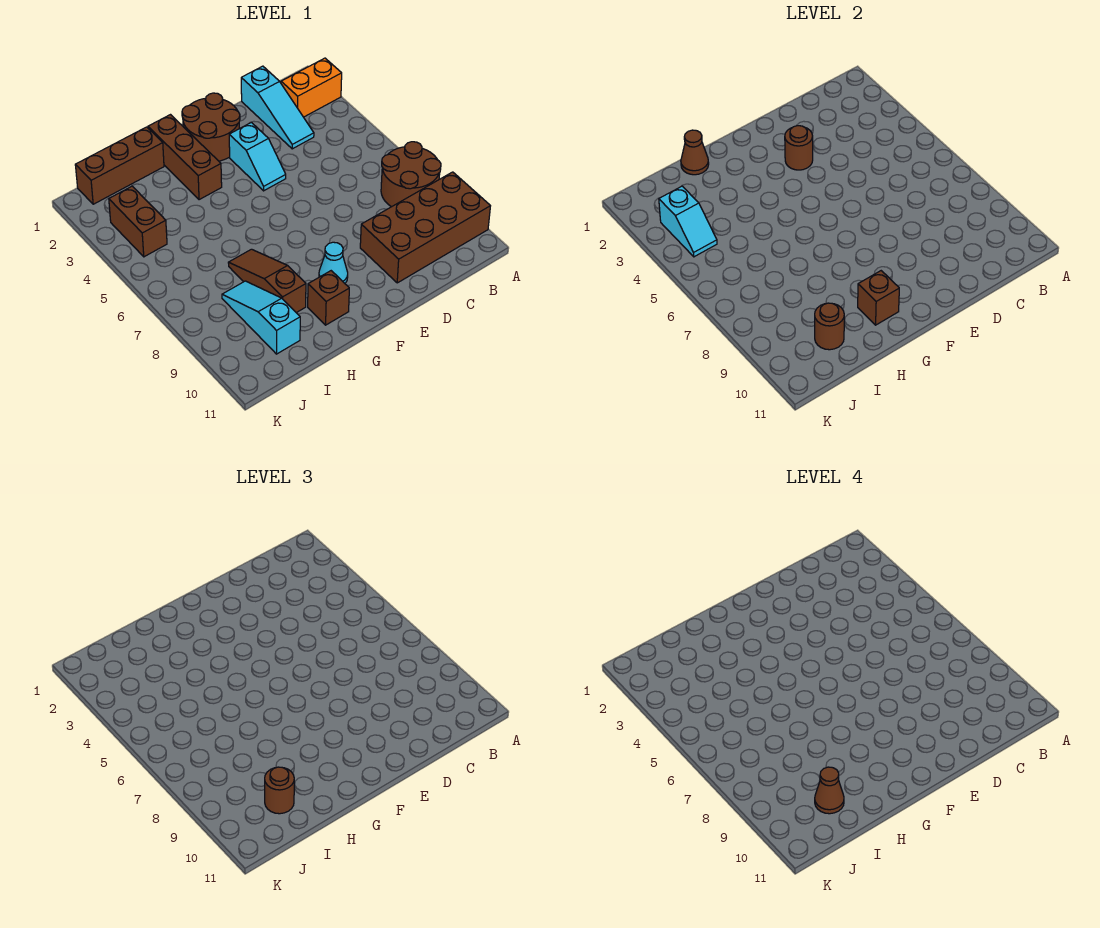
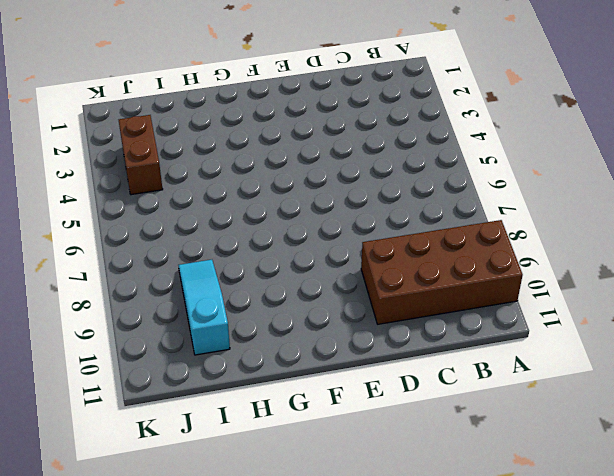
none -> orange brick A2:B2 level 1
none -> brown round brick A7:B8 level 1
none -> cyan slope C1:C3 level 1 top 1

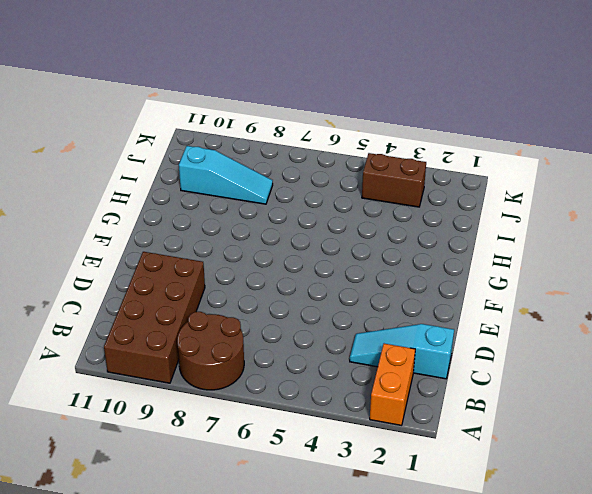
none -> brown round brick E1:F2 level 1
none -> cyan slope E3:E4 level 1 top 3
none -> cyan cone F9 level 1

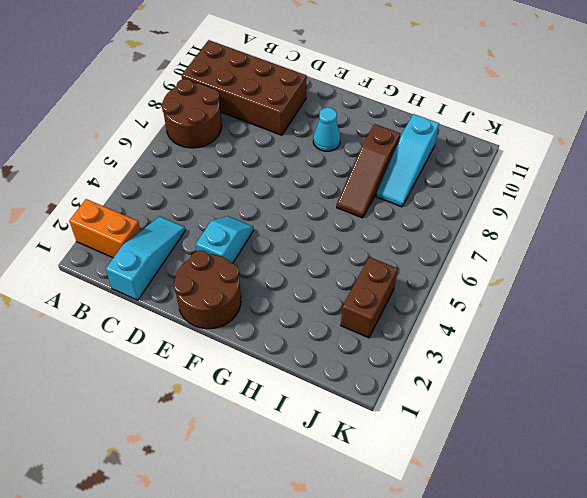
none -> brown brick G1:G3 level 1
none -> brown brick G10 level 1
none -> brown brick H1:J1 level 1

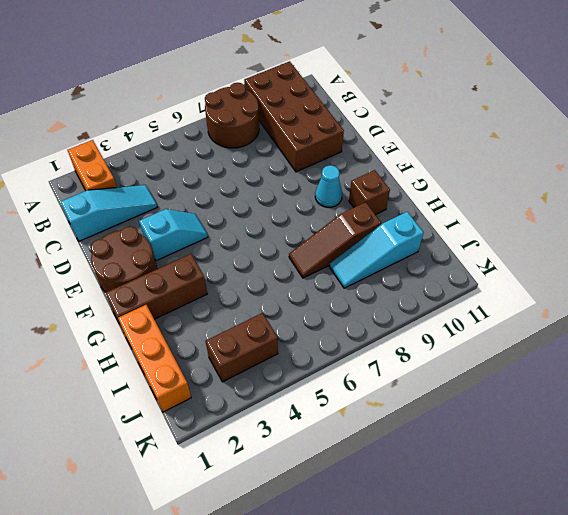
orange brick H1:J1 level 1 -> brown brick H1:J1 level 1
none -> brown round brick E3 level 2
none -> brown brick G10 level 2
none -> brown cone H1 level 2

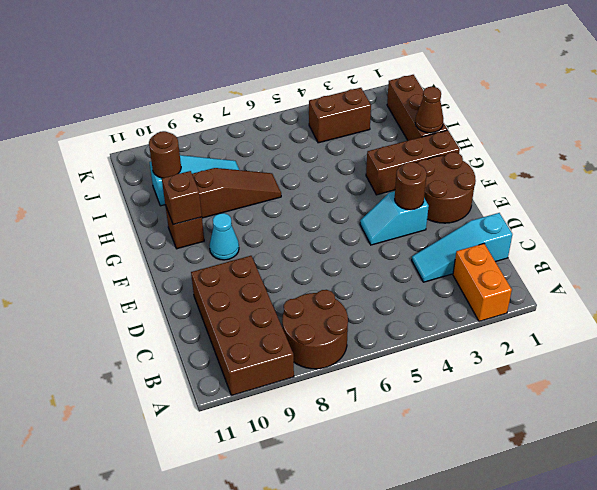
none -> cyan slope J3:J4 level 2 top 3
none -> brown round brick I10 level 3
none -> brown cone I10 level 4

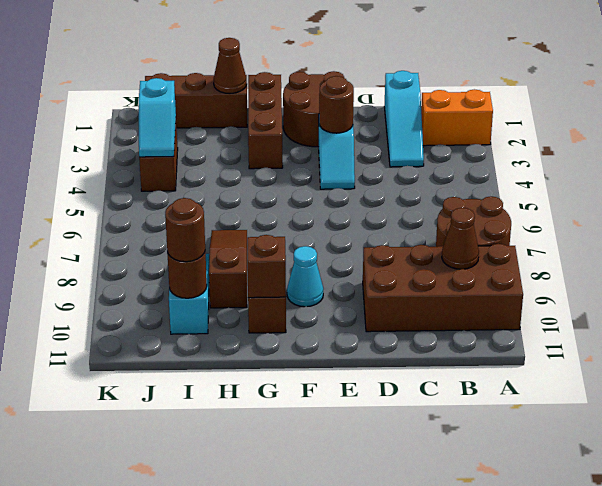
brown cone B9 level 2 -> brown cone I10 level 4

